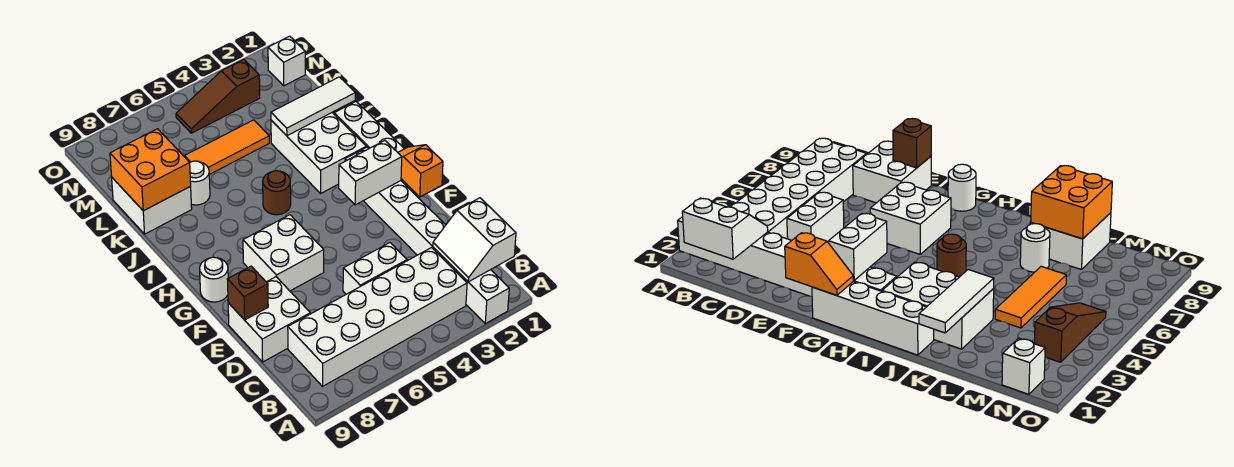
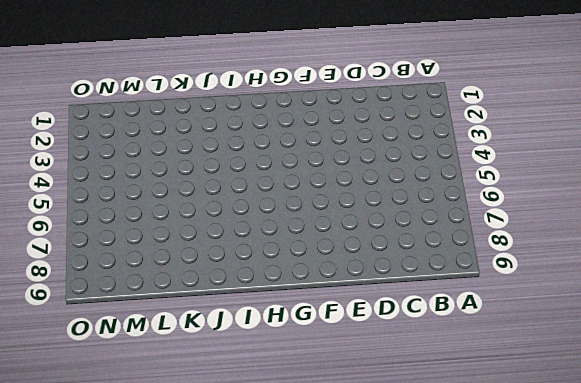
none -> white brick A2:H2 level 1
none -> white brick B3:C8 level 1
none -> white brick D4:D5 level 1

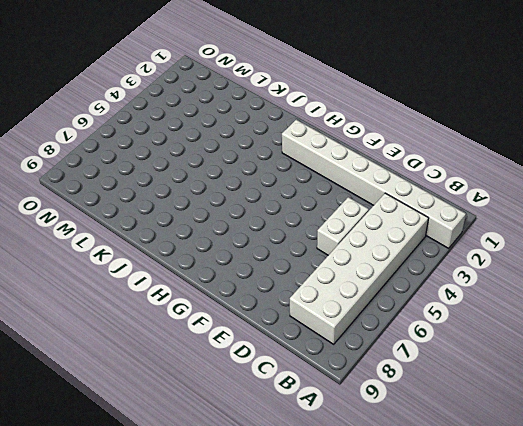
none -> white brick D8:E9 level 1
none -> white brick F6:G7 level 1
none -> white brick G1:J1 level 1

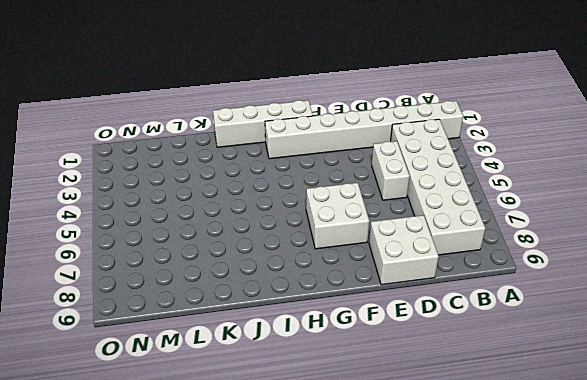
none -> white round brick G9 level 1
none -> white brick I2:K3 level 1
none -> brown round brick I5 level 1

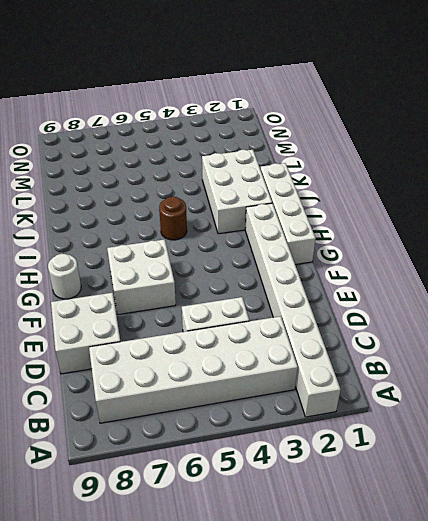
none -> white round brick K7 level 1
none -> white brick K8:L9 level 1
none -> orange tile L4:L6 level 1

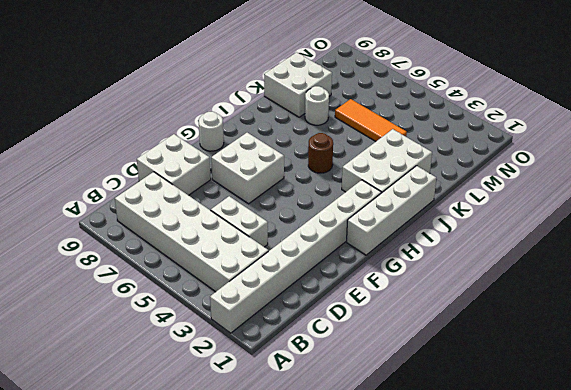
none -> white brick N1 level 1
none -> brown slope N3:N5 level 1 top 3
none -> white slope B1:C2 level 2 top 1

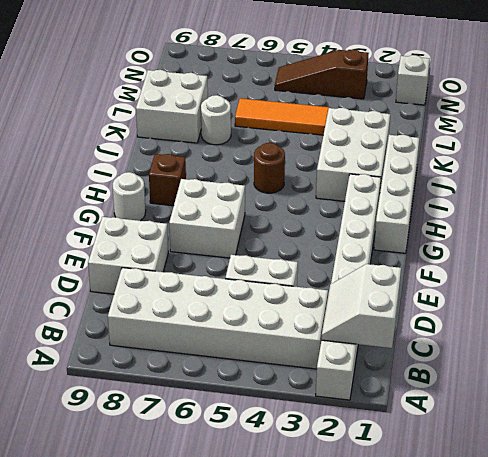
brown brick H8 level 1 -> brown brick E9 level 2
none -> orange slope F1:G1 level 2 top F
none -> white brick G2:G3 level 2
none -> white tile K1:K3 level 2

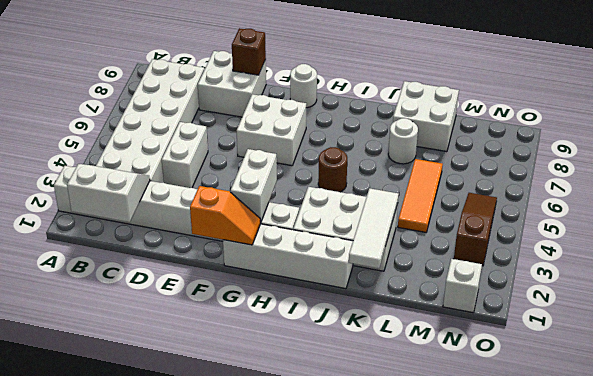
none -> orange brick K8:L9 level 2

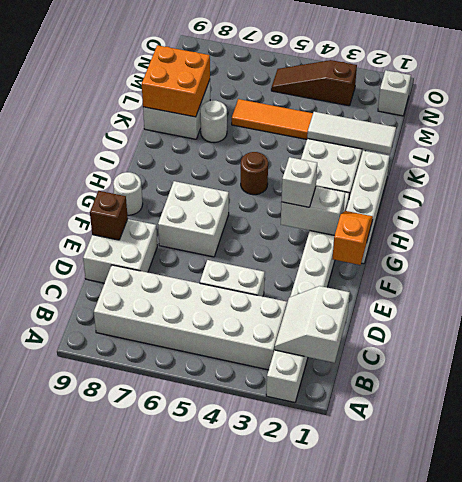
white brick G3 level 3 -> none

